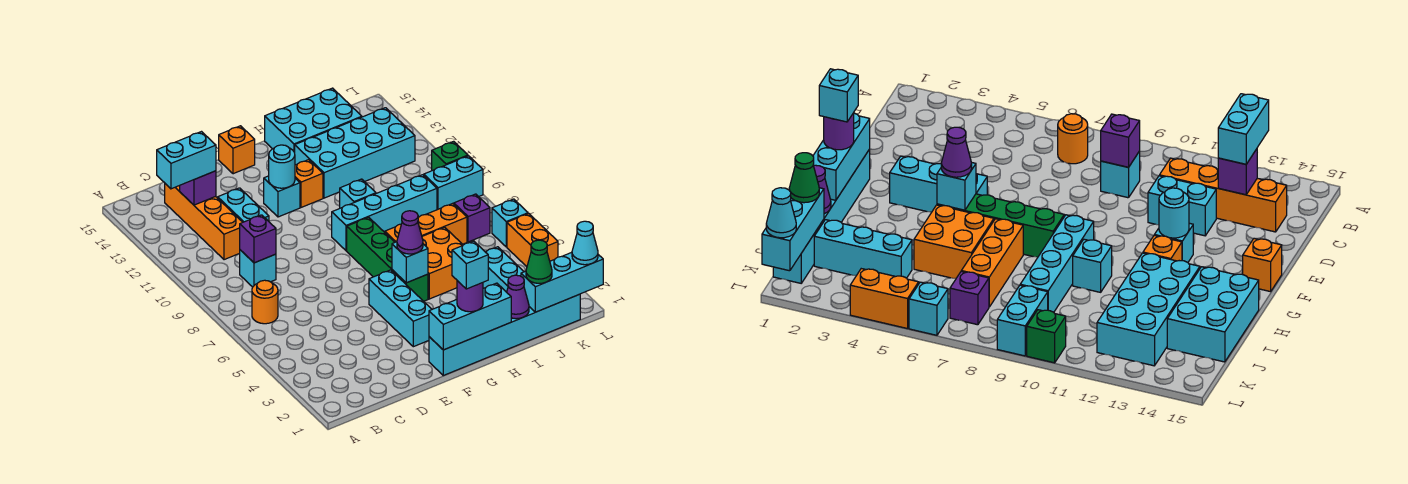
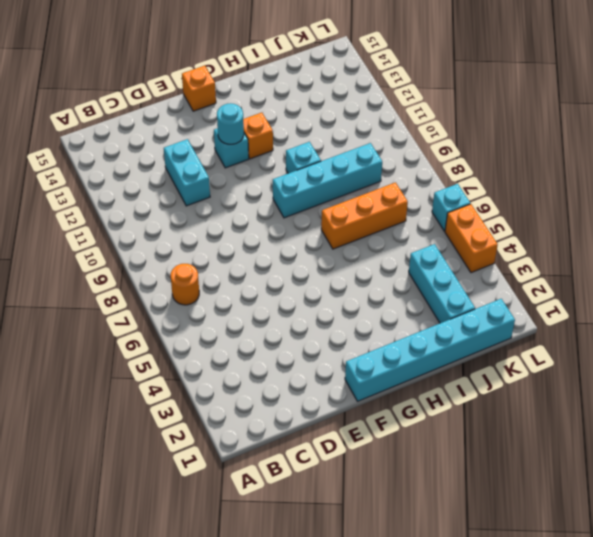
none -> cyan brick C9 level 1
none -> orange brick C11:C14 level 1
none -> cyan brick F3:F5 level 1
none -> green brick G5:G8 level 1

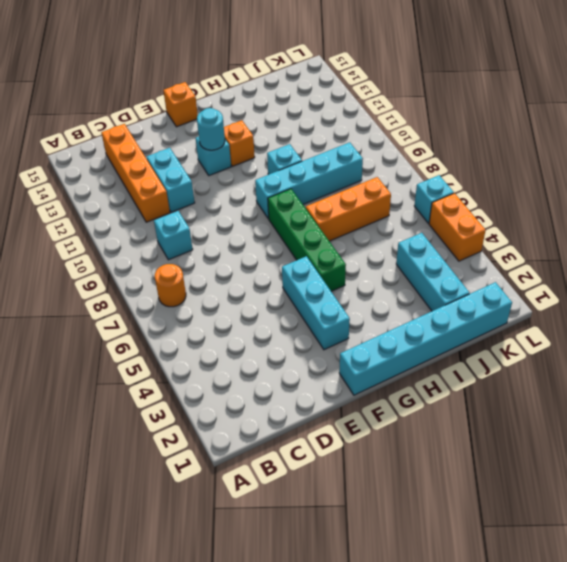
none -> orange brick H5:I6 level 1
none -> cyan brick H12:K13 level 1
none -> cyan brick H14:J15 level 1
none -> purple brick K7 level 1

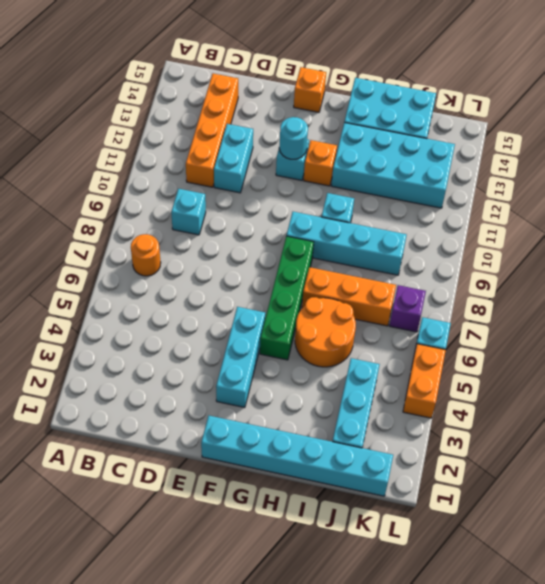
orange round brick H5:I6 level 1 -> orange brick H5:I6 level 1
none -> cyan brick K9:L9 level 1
none -> green brick L10 level 1
none -> purple brick C9 level 2
none -> purple brick C13 level 2

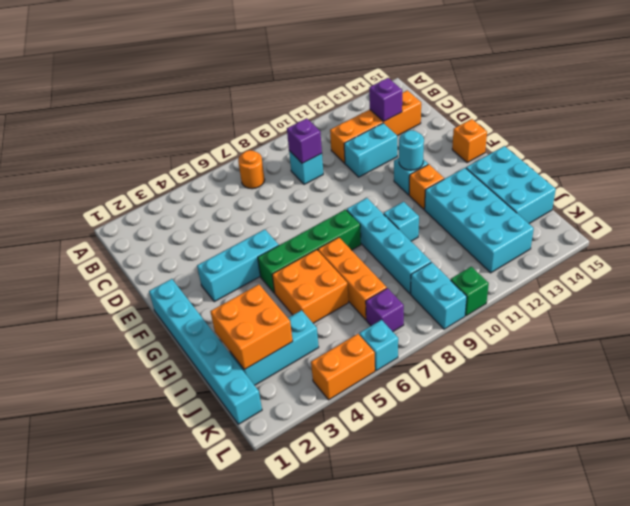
orange brick I2:J3 level 2 -> none
none -> cyan brick F1:H1 level 2
none -> cyan brick G5 level 2
none -> purple cone I1 level 2
none -> cyan brick J1:L1 level 2

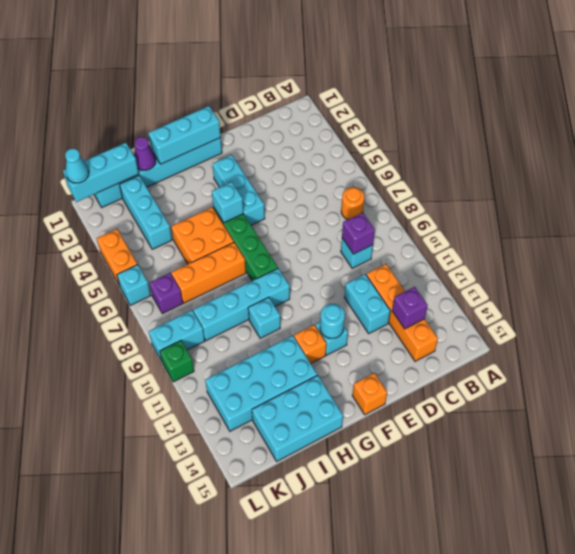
none -> cyan brick B13:C13 level 3
none -> purple round brick G1 level 3
none -> purple cone G5 level 3
none -> green cone J1 level 3

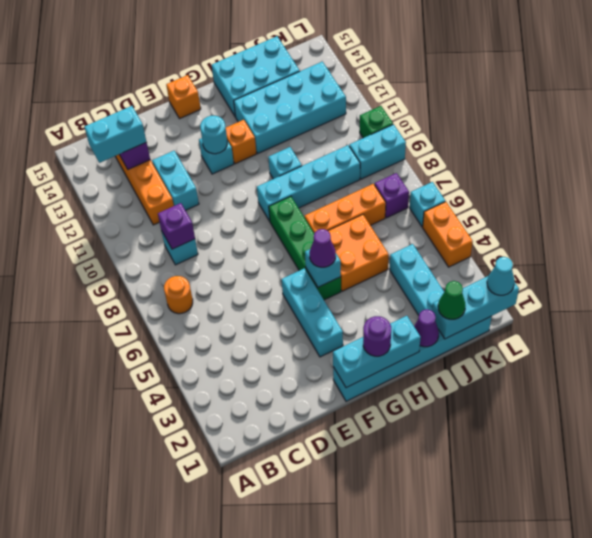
none -> cyan brick G1 level 4

